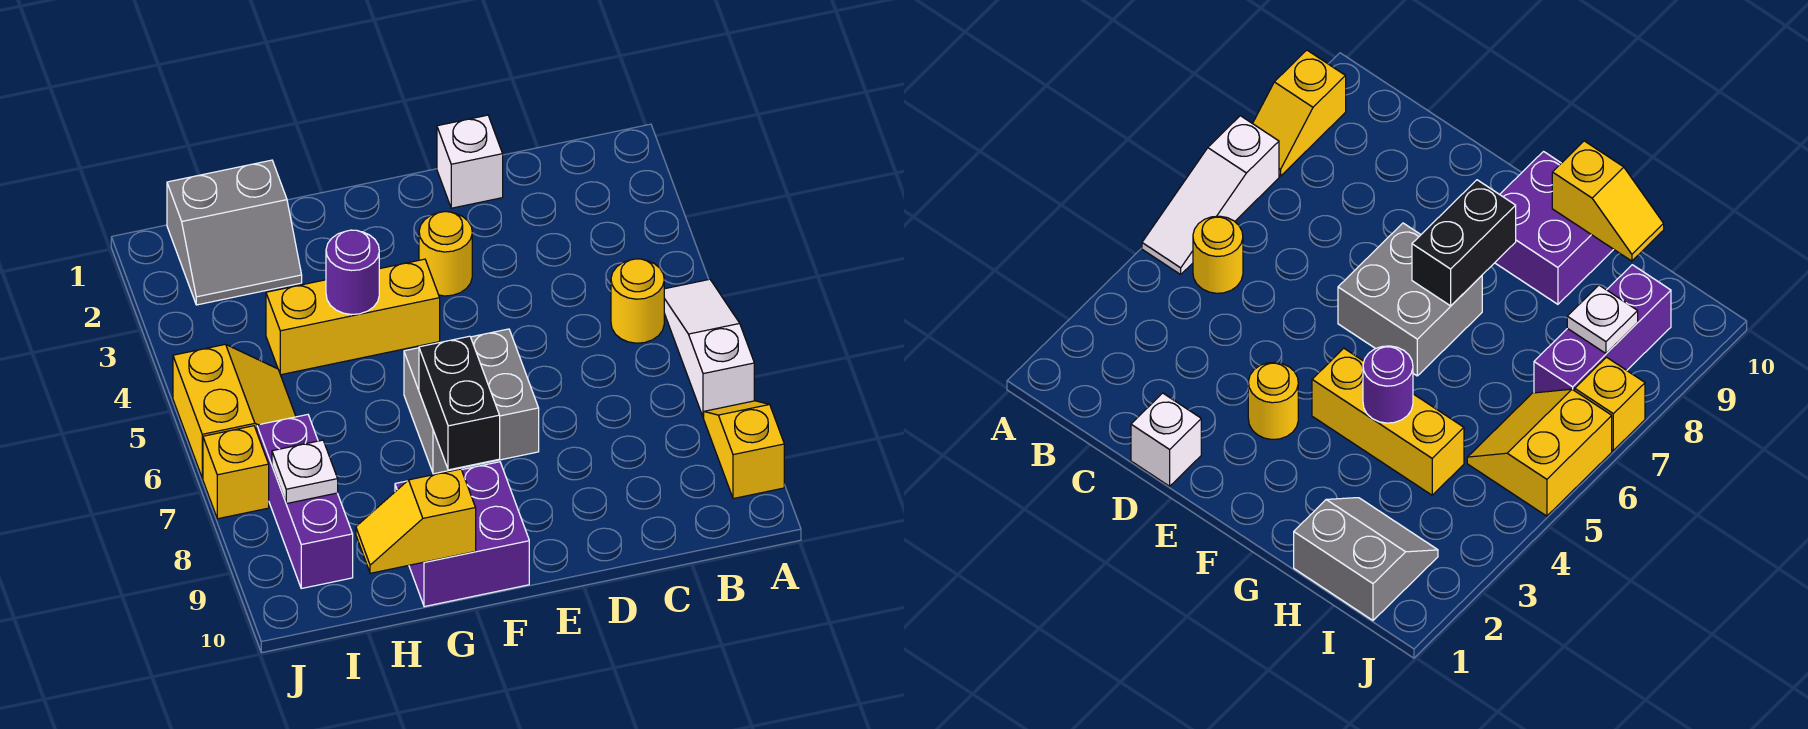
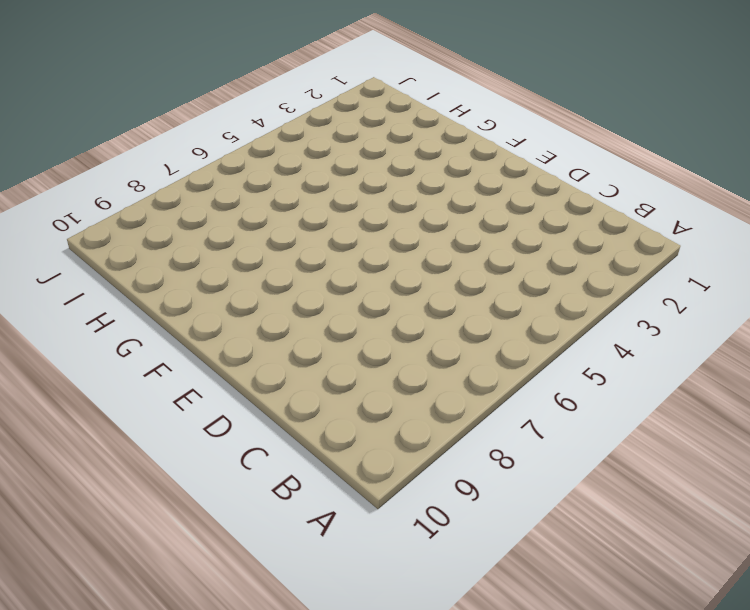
none -> white slope A5:A7 level 1 top 7
none -> yellow slope A8:A9 level 1 top 9
none -> yellow round brick B5 level 1

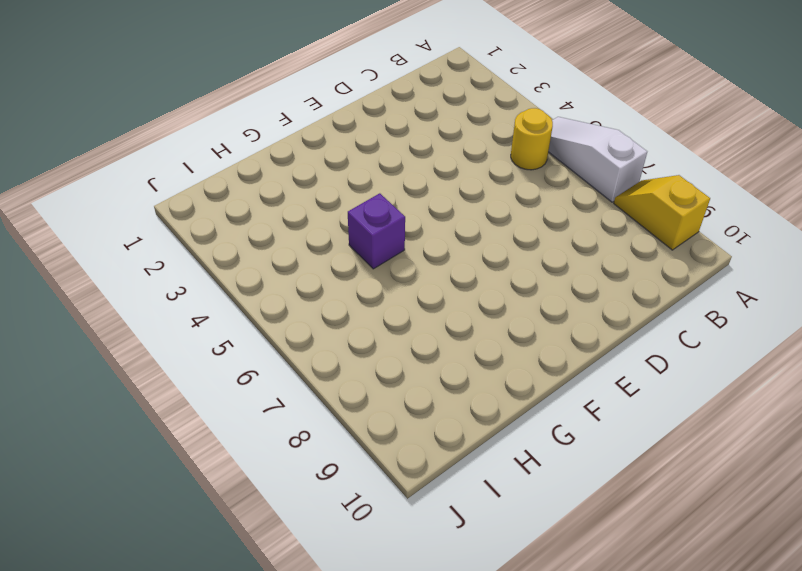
purple brick G5 level 1 -> none
none -> white brick D1 level 1
none -> yellow round brick E3 level 1
none -> grey brick E6:F7 level 1

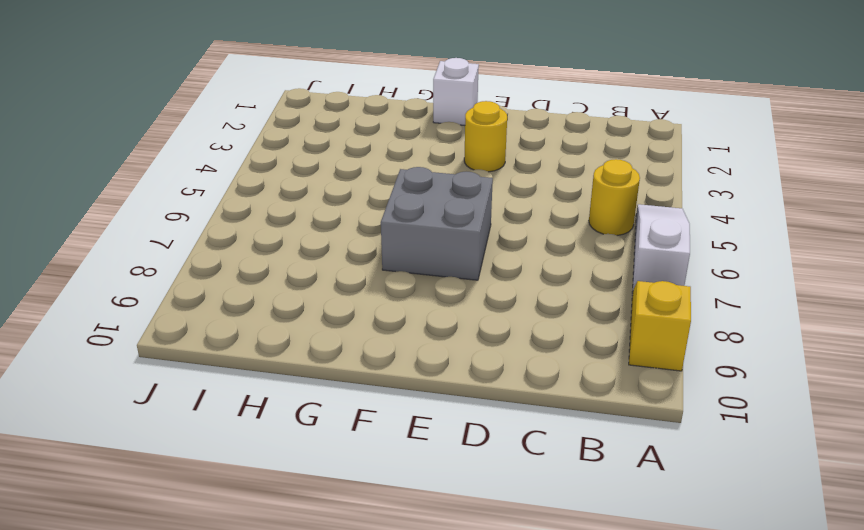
white brick F1 level 1 -> white brick D1 level 1
none -> yellow brick F4:H4 level 1
none -> purple brick F9:G10 level 1
none -> grey slope H1:I2 level 1 top 1

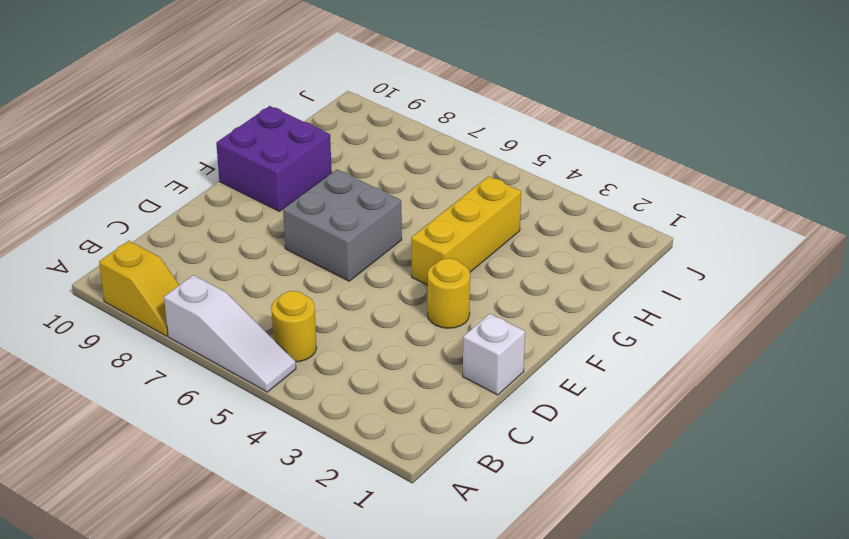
none -> grey slope H1:I2 level 1 top 1
none -> yellow slope I5:J6 level 1 top J
none -> purple brick I7:I9 level 1

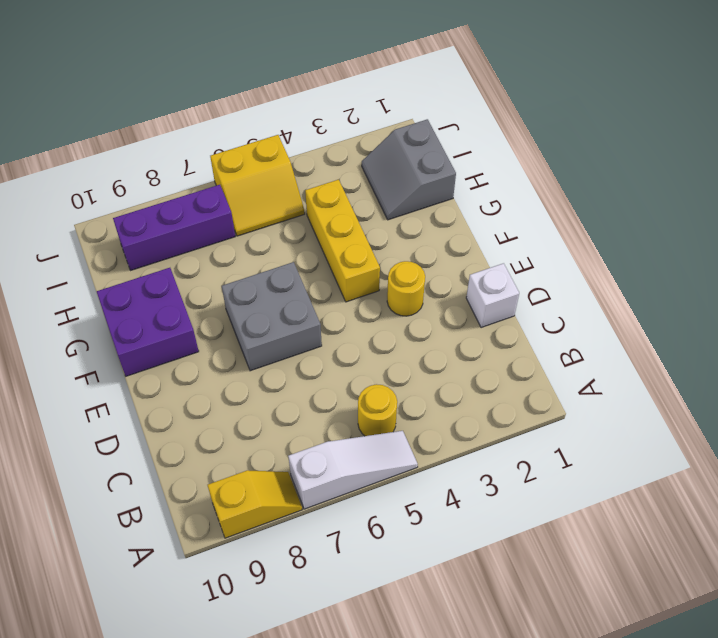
none -> yellow brick J7 level 1
none -> black brick F7:F8 level 2
none -> purple round brick G4 level 2

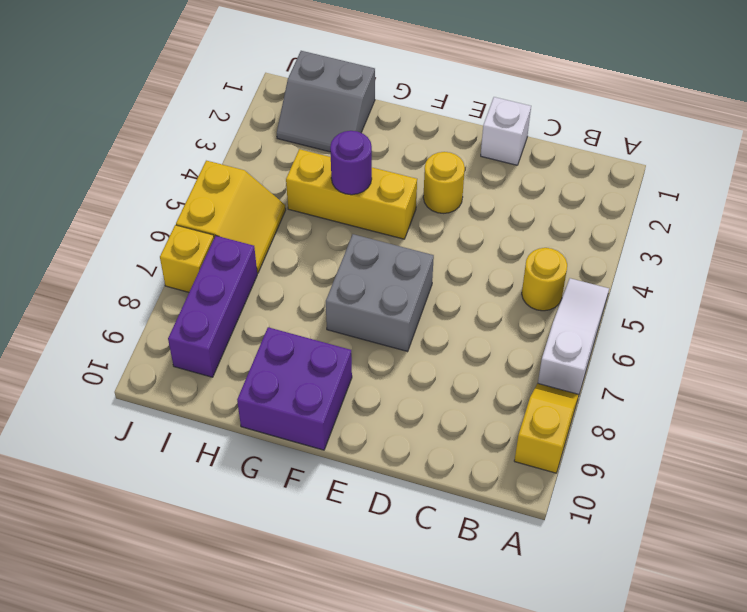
none -> black brick F7:F8 level 2
none -> yellow slope G10:H10 level 2 top G
none -> white plate I8 level 2

